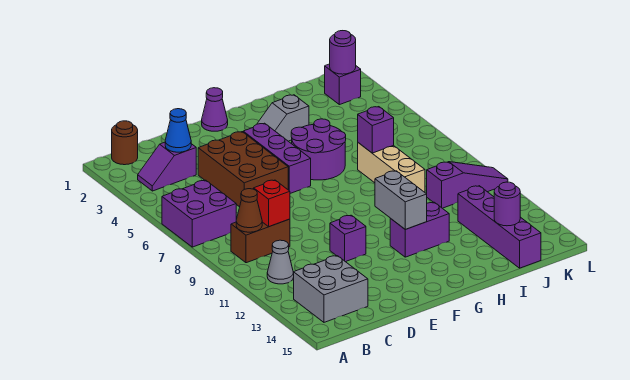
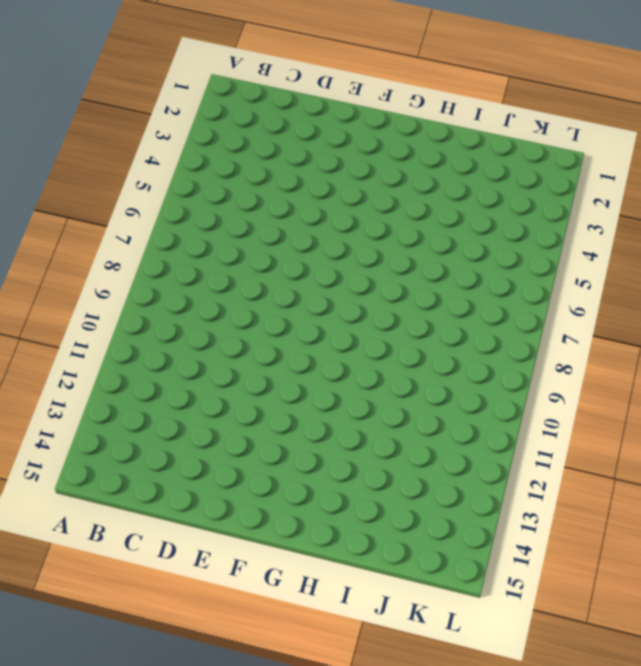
none -> purple brick A6:B7 level 1
none -> brown round brick B1 level 1
none -> purple slope B3:C3 level 1 top C

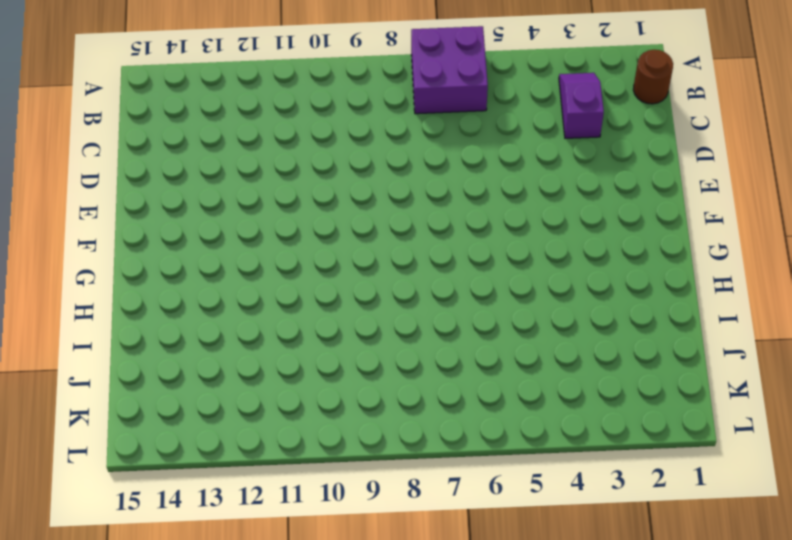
none -> brown brick B9:C9 level 1
none -> grey cone B11 level 1
none -> grey brick B13:C14 level 1

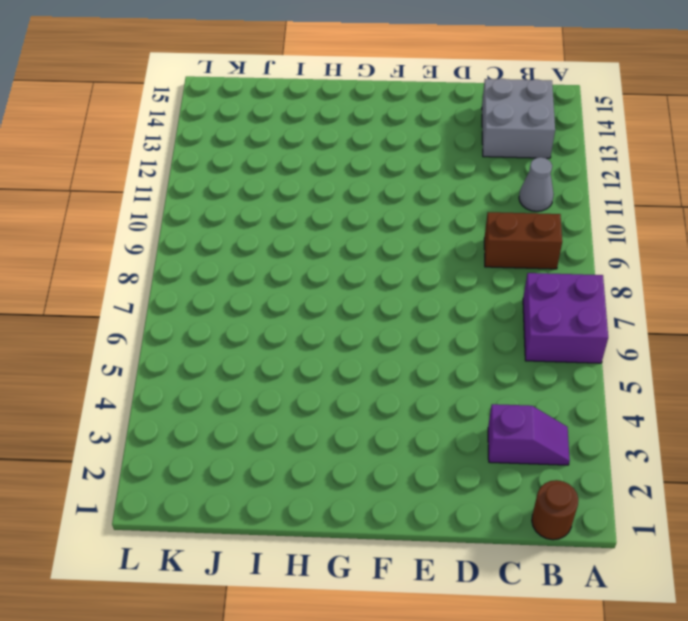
none -> brown brick D4:E6 level 1
none -> purple brick E11 level 1
none -> purple cone F1 level 1

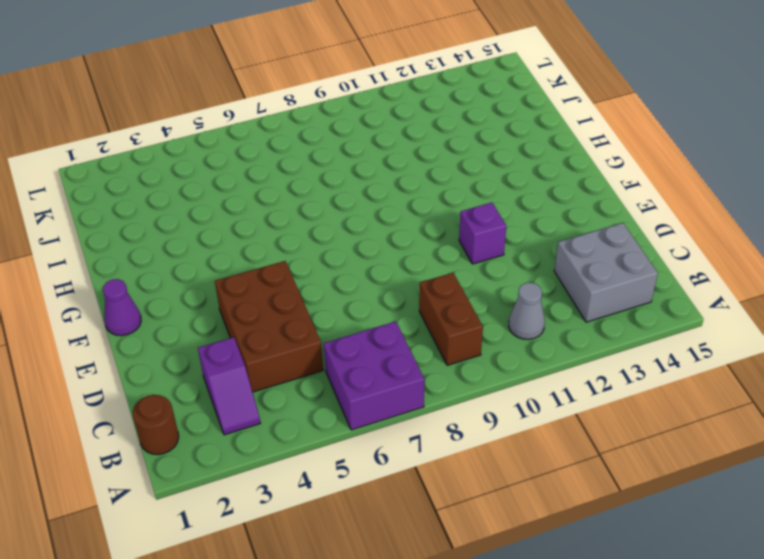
brown brick C4:E5 level 1 -> brown brick D4:E6 level 1
none -> purple brick F4:F6 level 1
none -> grey slope G3:H3 level 1 top H
none -> purple round brick G5:H6 level 1

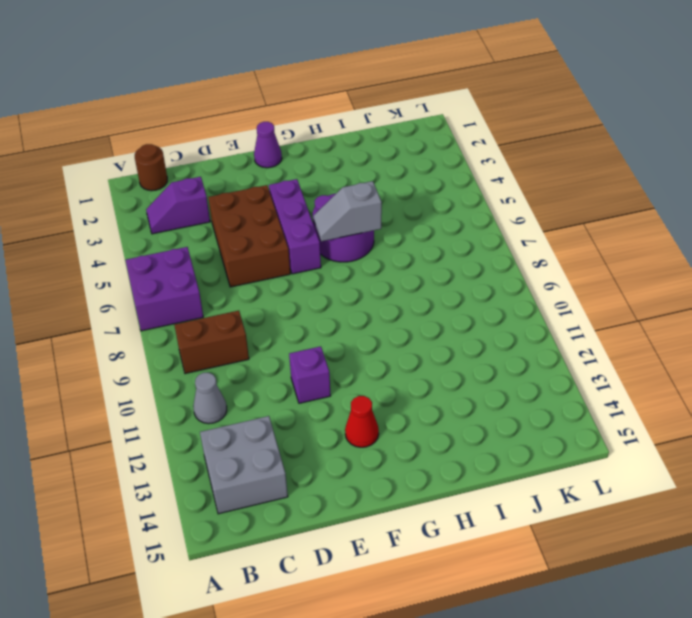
red cone F13 level 1 -> none
grey slope G6:H6 level 2 top H -> grey slope G3:H3 level 1 top H
none -> purple brick G12:H12 level 1
none -> tan brick I7:I9 level 1
none -> purple slope J10:L10 level 1 top J

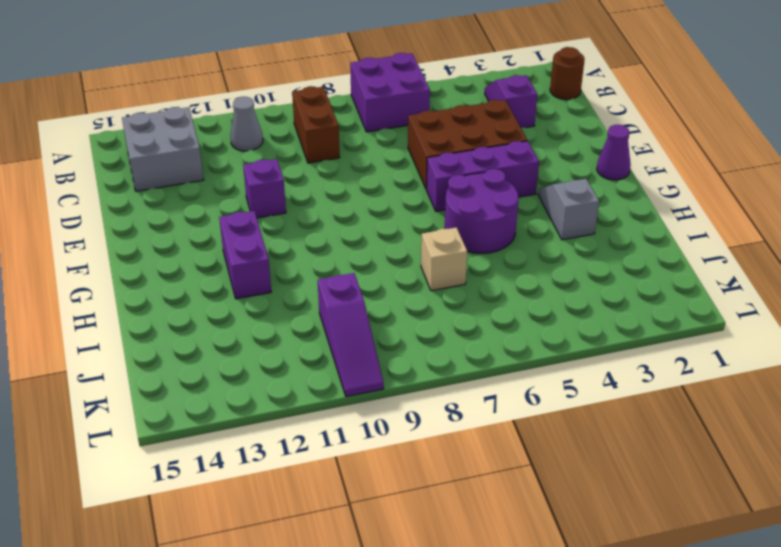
tan brick I7 level 1 -> tan brick I7:I9 level 1
none -> purple brick J12:J15 level 1
none -> purple brick K2 level 1
none -> brown cone B9 level 2

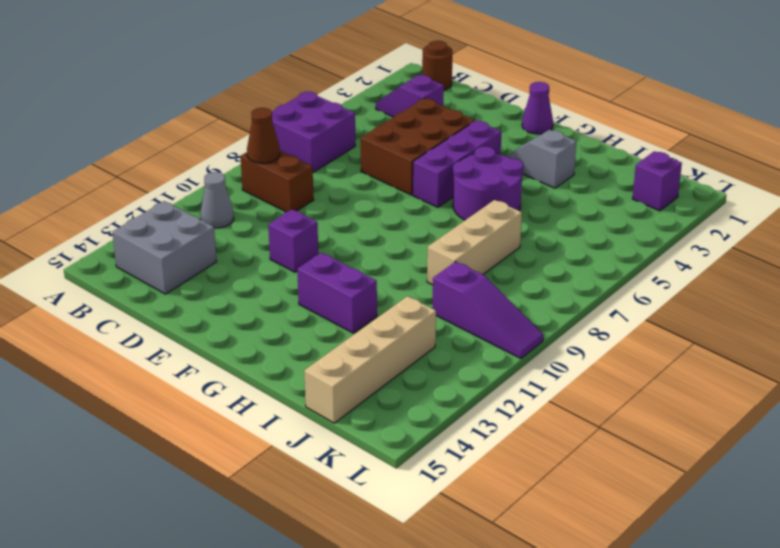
tan brick J12:J15 level 1 -> purple brick J12:J15 level 1
none -> blue cone C3 level 2
none -> red brick C9 level 2
none -> grey brick G11:G12 level 2

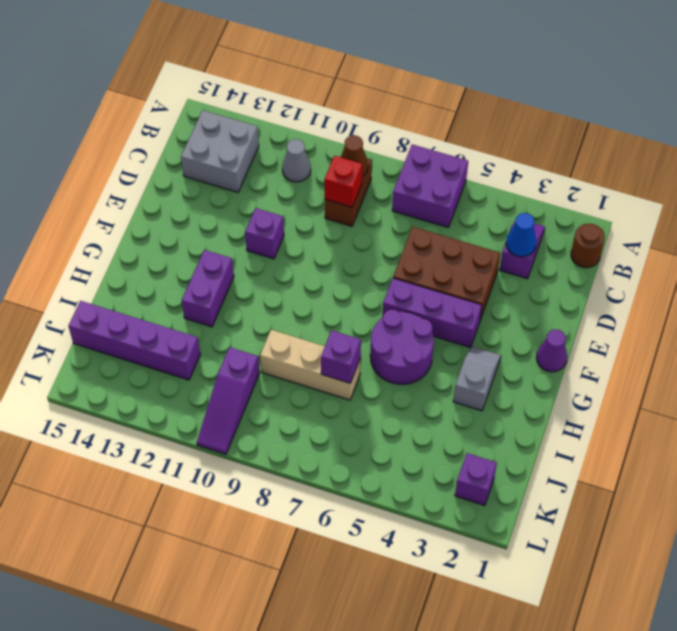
none -> grey brick G11:G12 level 2
none -> purple round brick J14 level 2
none -> purple round brick K2 level 2

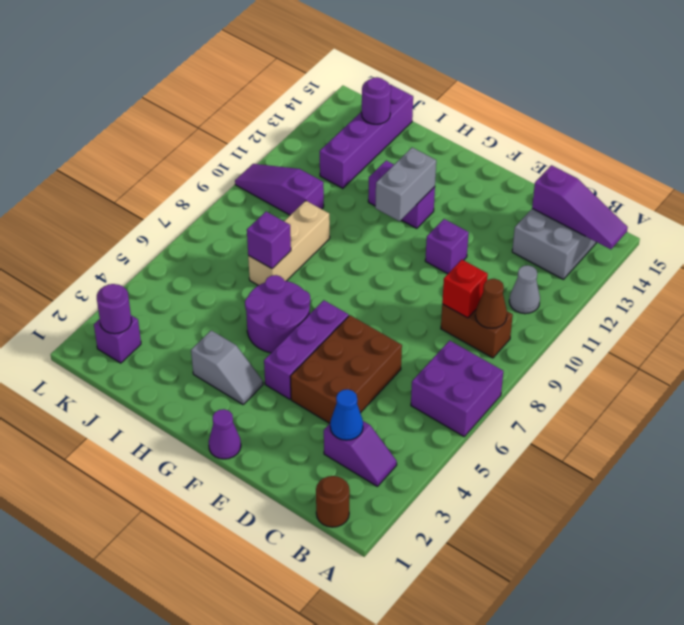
purple slope A14:C14 level 2 top C -> none

